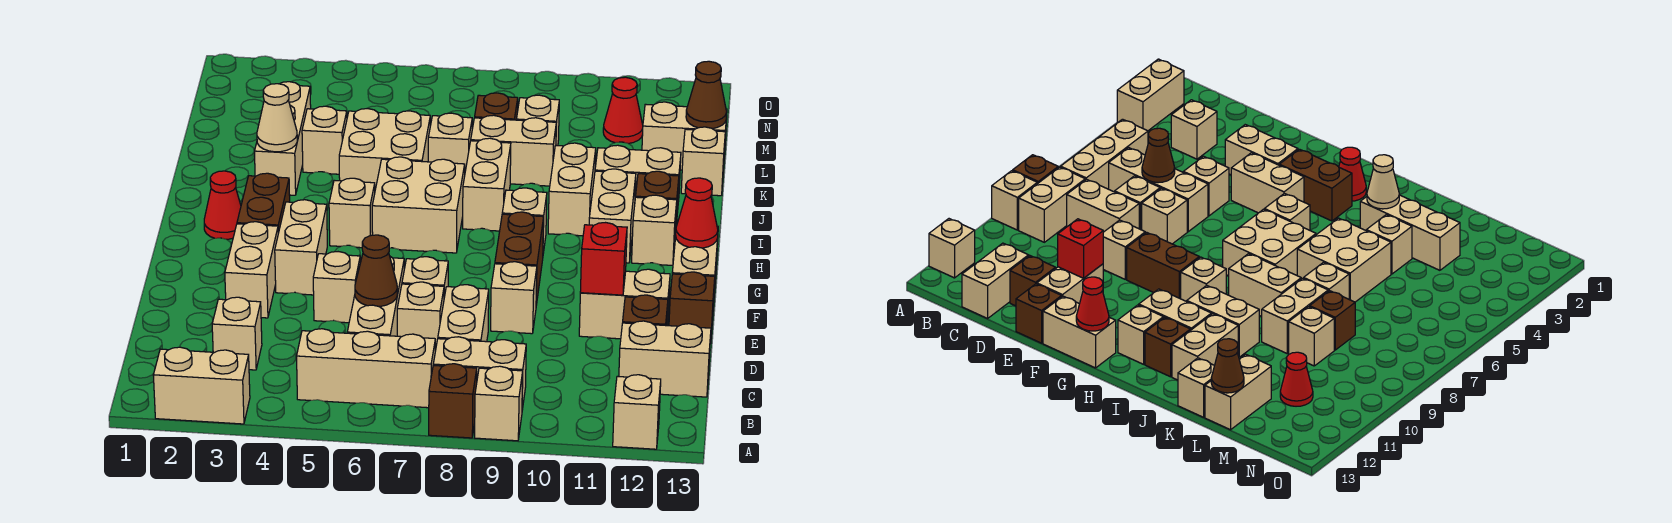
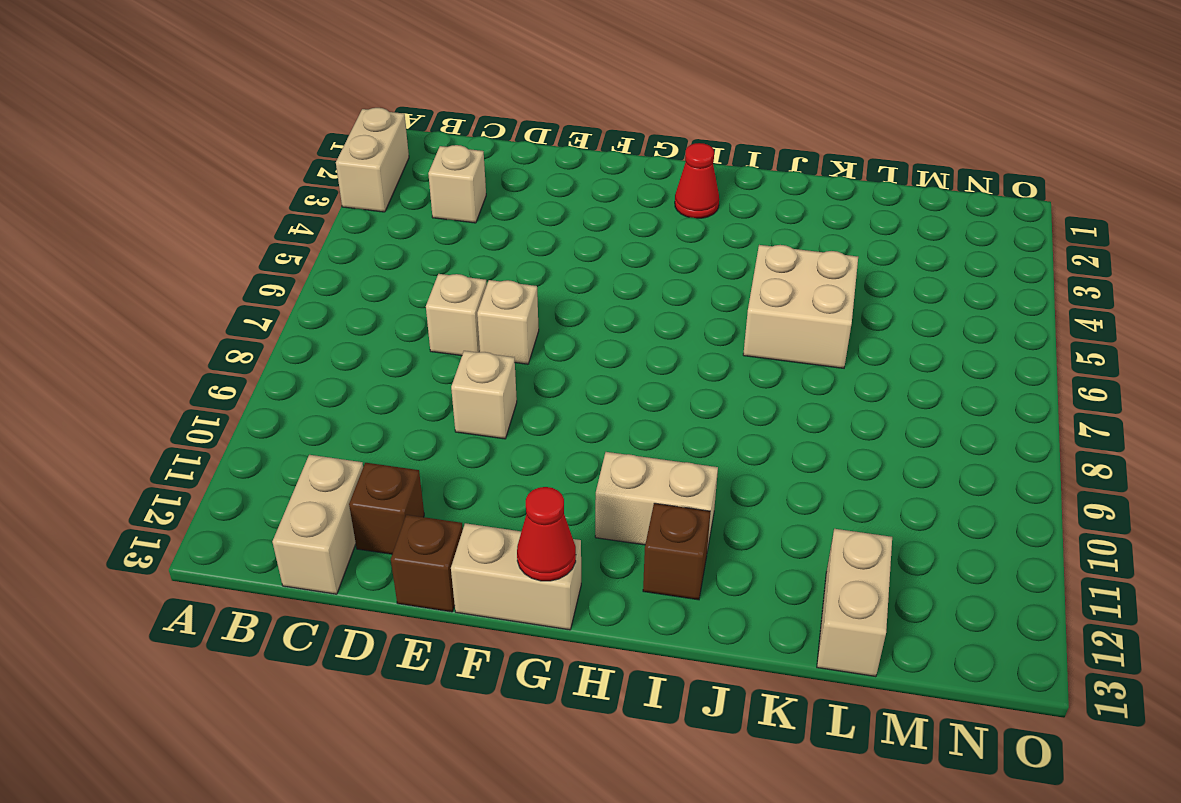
none -> brown brick A8 level 1
none -> tan brick A9 level 1
none -> tan brick A12 level 1
none -> tan brick B5:B7 level 1

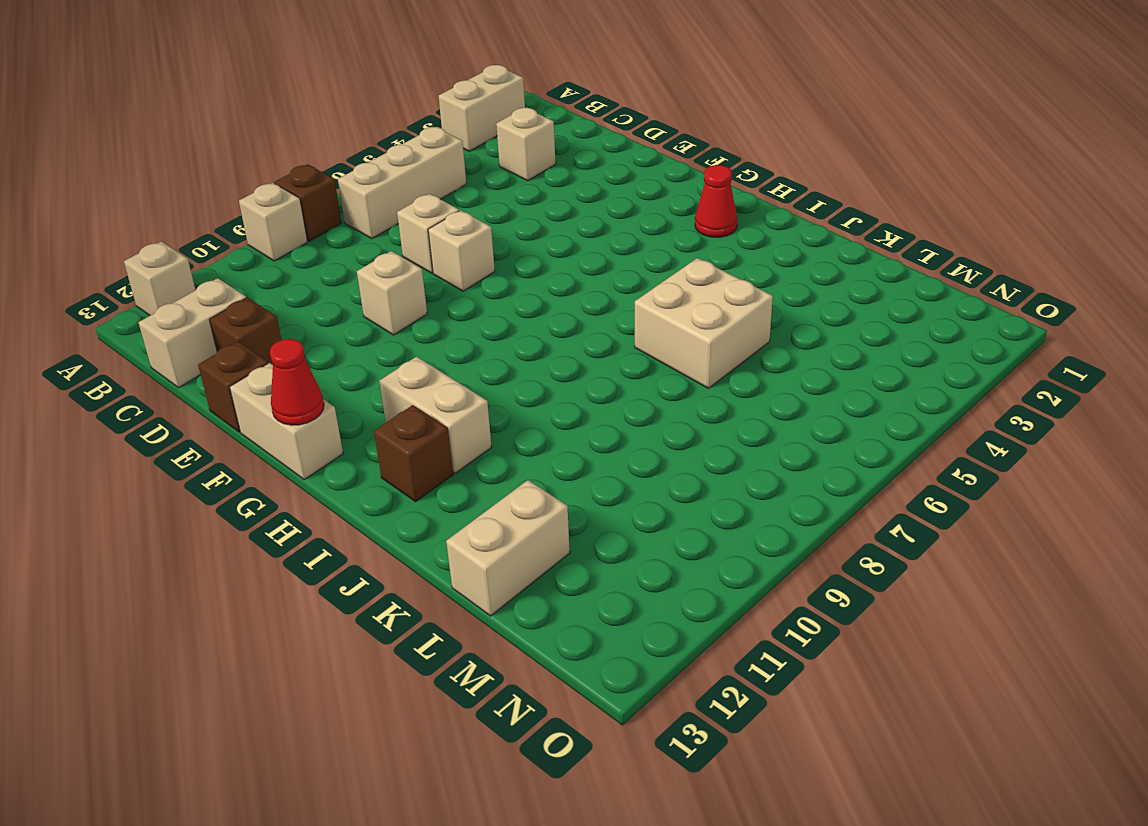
none -> tan brick B8:B9 level 1
none -> tan brick C6:E6 level 1
none -> tan brick C8:D8 level 1
none -> tan brick E3:F3 level 1

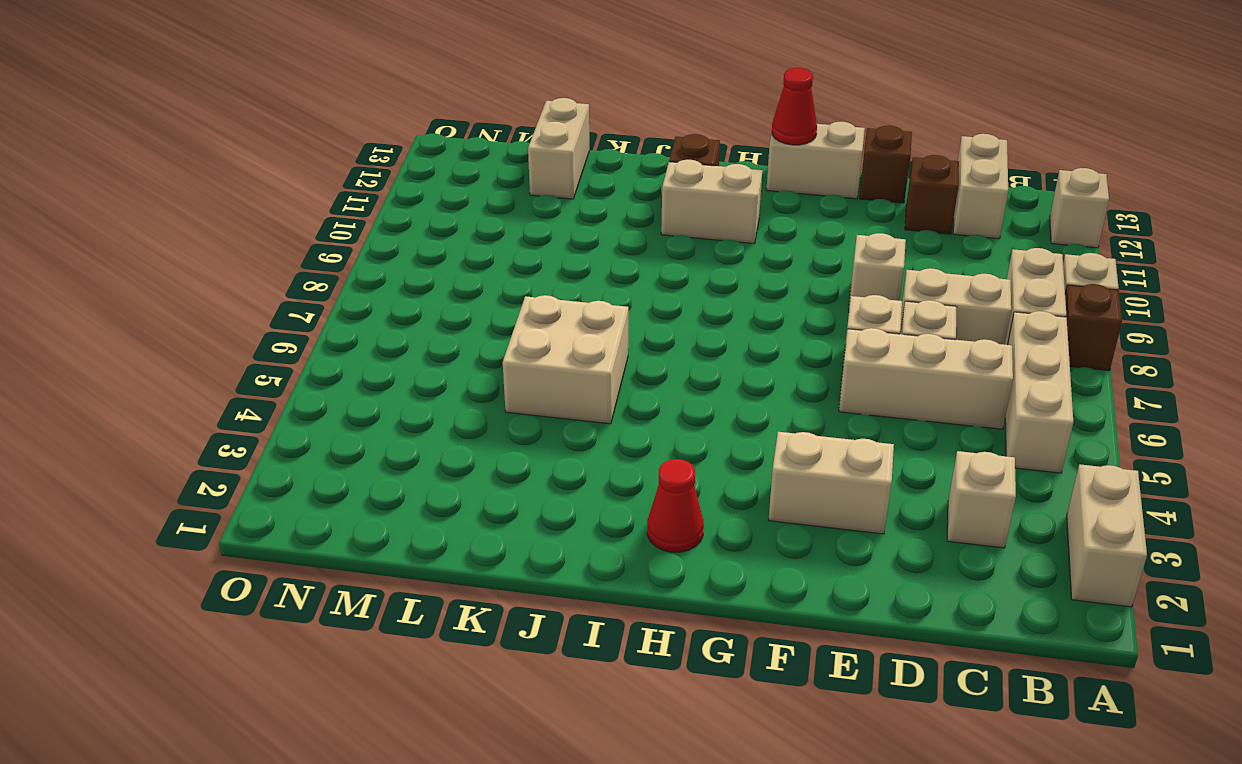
none -> tan brick E5 level 1
none -> tan brick E11:E12 level 1
none -> tan brick F4:G4 level 1
none -> brown brick F9:G9 level 1

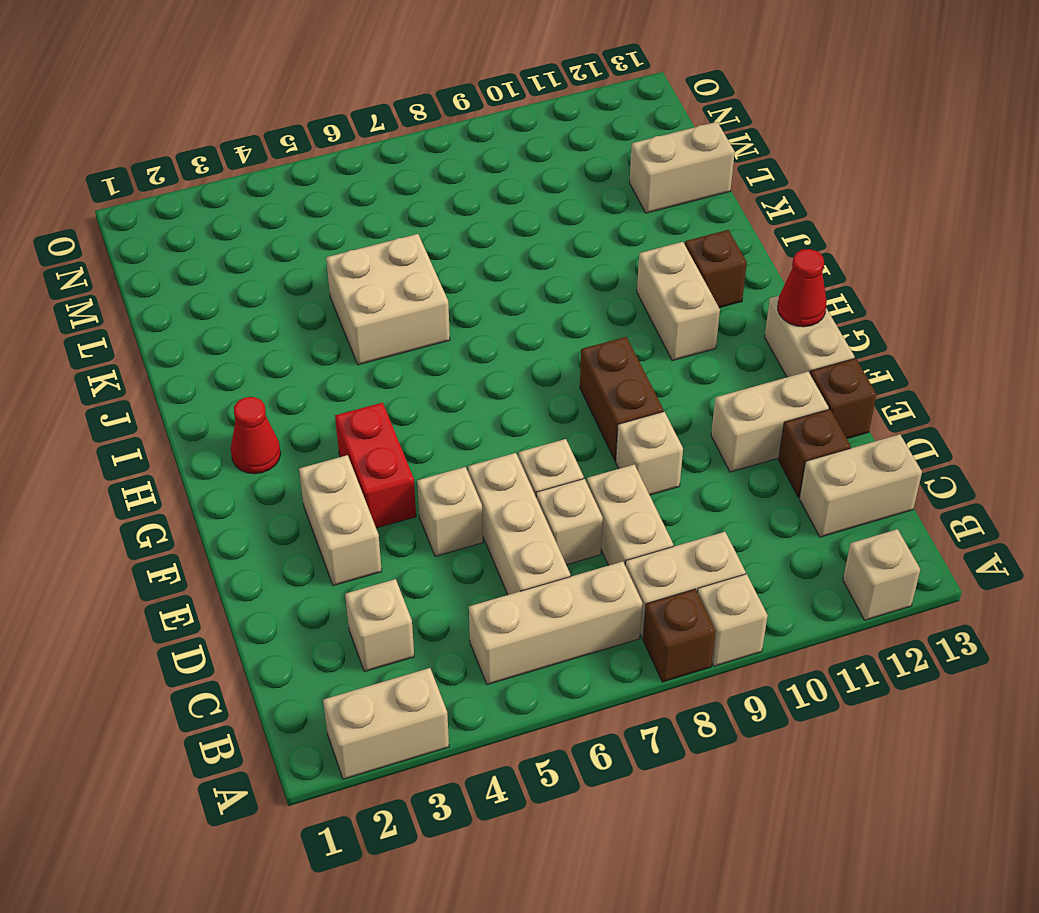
red brick F4:G4 level 1 -> tan brick F4:G4 level 1
none -> brown brick G3:H3 level 1
none -> tan brick H5 level 1
none -> tan brick H6:I7 level 1
none -> tan brick H9 level 1

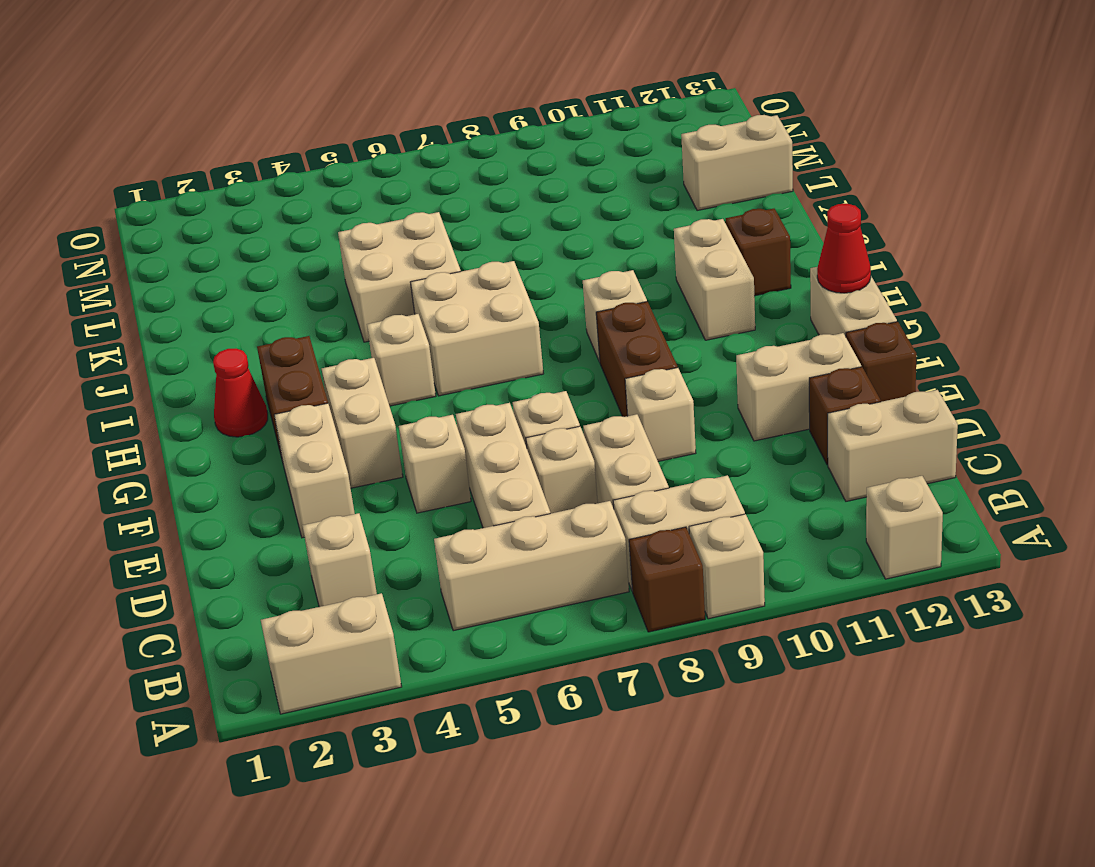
none -> tan brick H12 level 1
none -> tan brick I8:J8 level 1
none -> tan brick I10:J10 level 1
none -> tan brick J3:L3 level 1

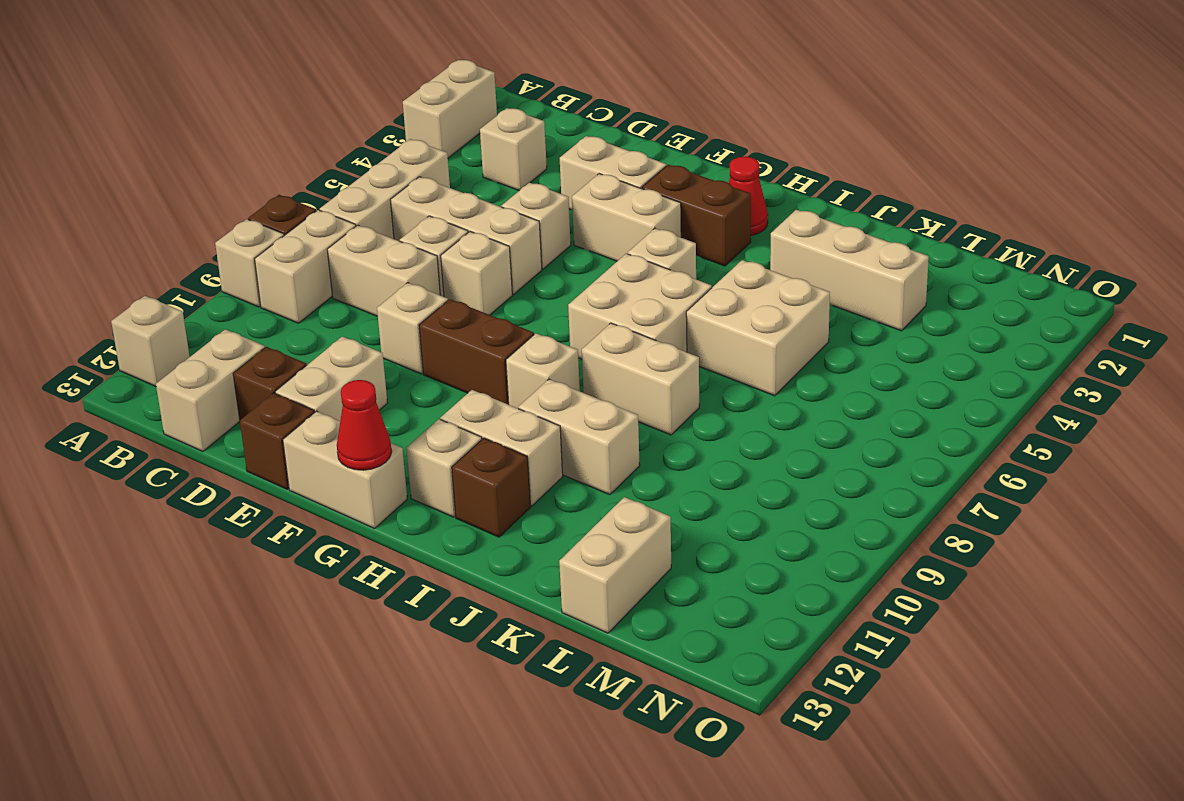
none -> tan brick J11:J12 level 1
none -> tan brick K4 level 1
none -> tan brick K7 level 1
none -> tan brick K8:K9 level 1

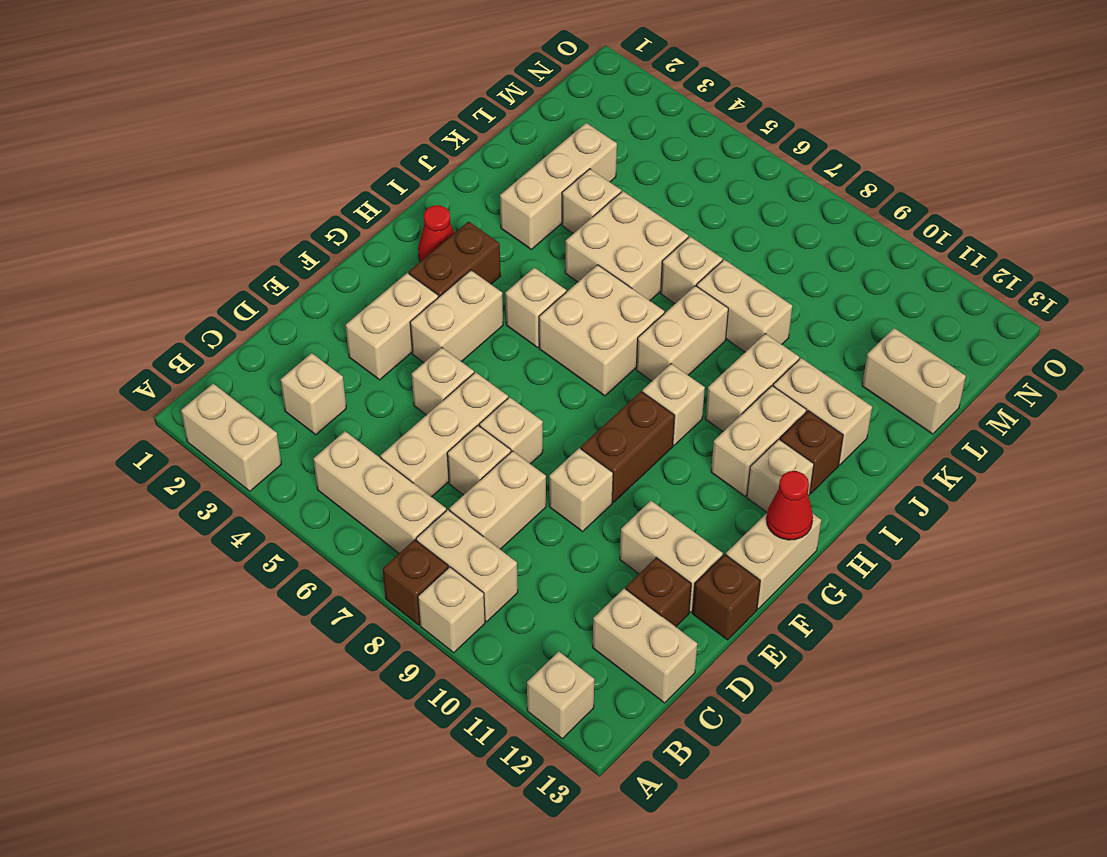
none -> tan brick K13 level 1
none -> brown brick L8 level 1
none -> tan brick L9 level 1
none -> red cone M11 level 1

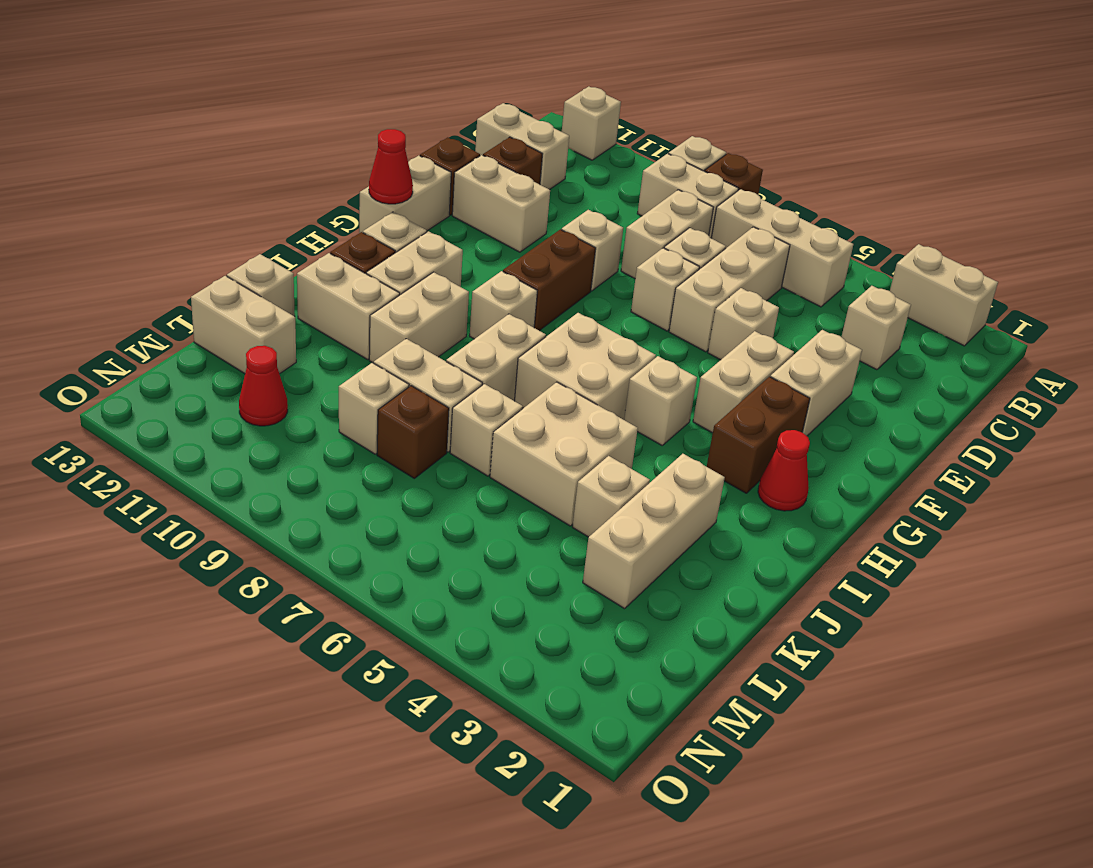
none -> brown cone D6 level 2
none -> red brick E11 level 2
none -> tan cone J3 level 2
none -> brown cone L13 level 2

